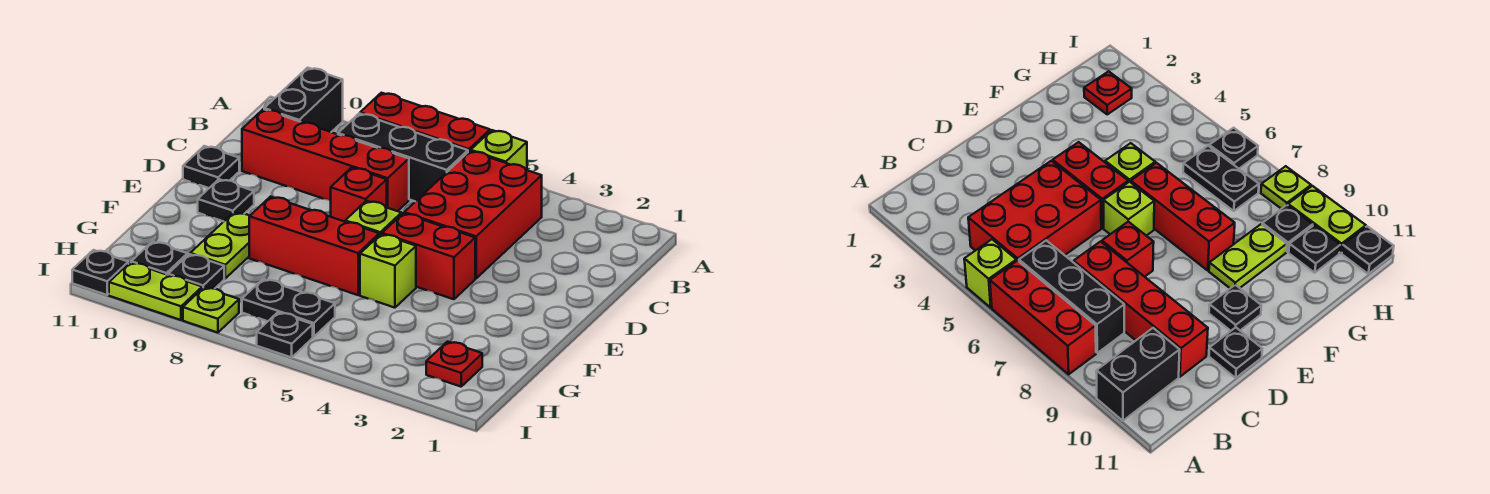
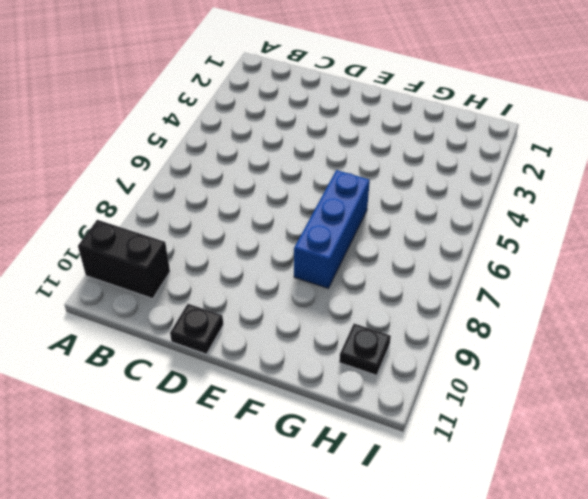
blue brick F6:F8 level 1 -> red brick F6:F8 level 1
none -> lime brick A5 level 1
none -> red brick A6:A8 level 1
none -> red brick B4:D5 level 1

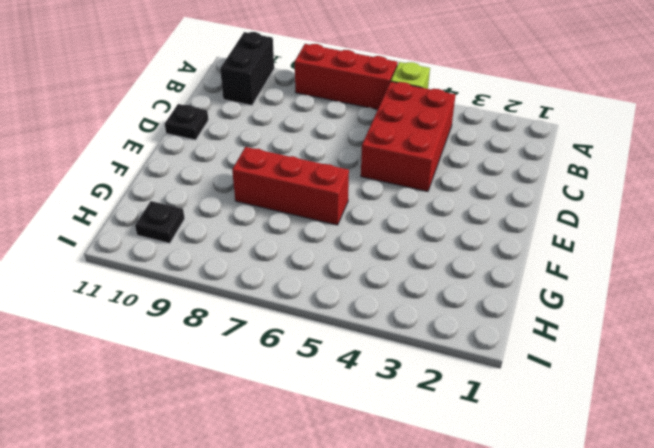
none -> black brick B6:B8 level 1
none -> red brick C7:C10 level 1
none -> red brick D7 level 1

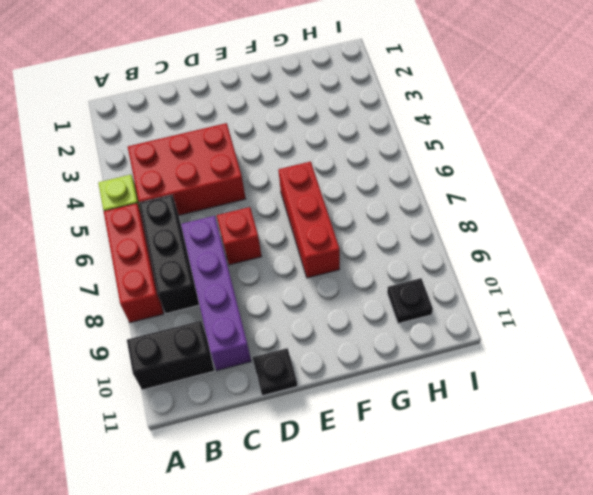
purple brick C7:C10 level 1 -> red brick C7:C10 level 1
none -> red brick E4:E5 level 1
none -> lime brick E6 level 1
none -> black plate E10 level 1

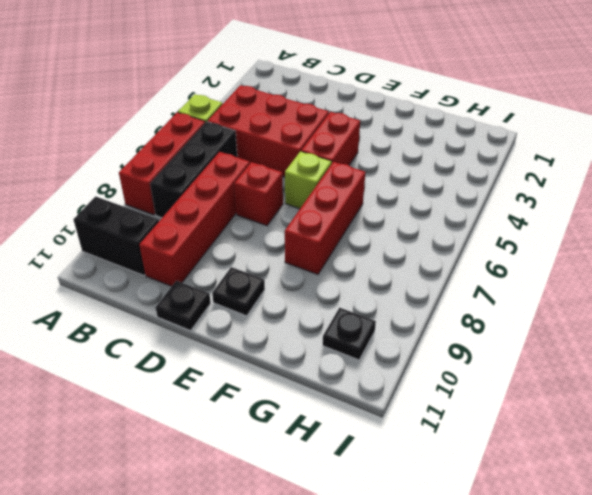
none -> lime brick F5 level 1
none -> lime plate F9:G9 level 1
none -> red plate H2 level 1

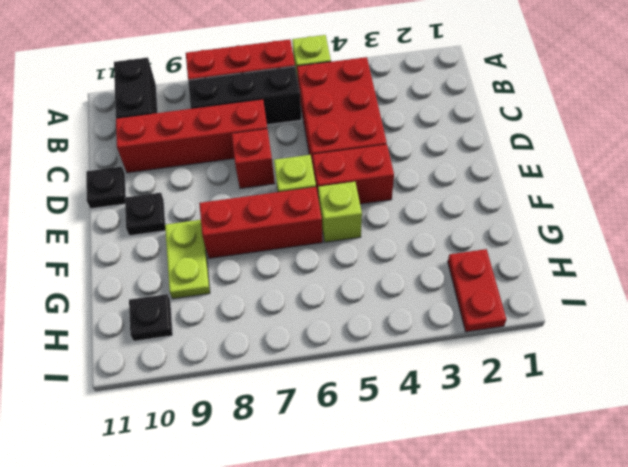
red plate H2:I2 level 1 -> red plate H2 level 1
none -> black plate H6:H7 level 1
none -> black plate H9 level 1
none -> black plate I6 level 1

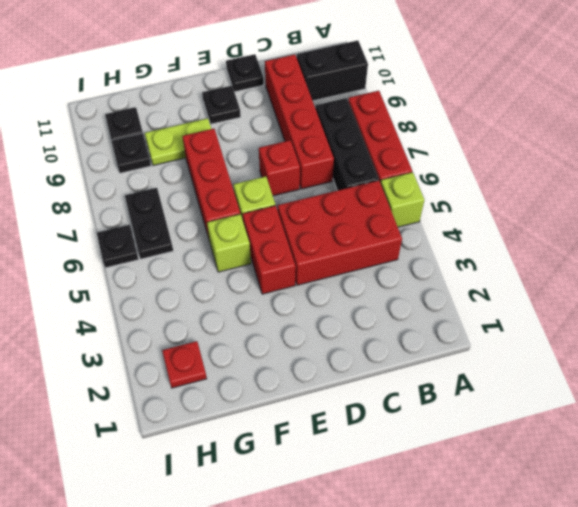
none -> lime plate I8 level 1
none -> lime plate I9:I10 level 1
none -> black plate I11 level 1

